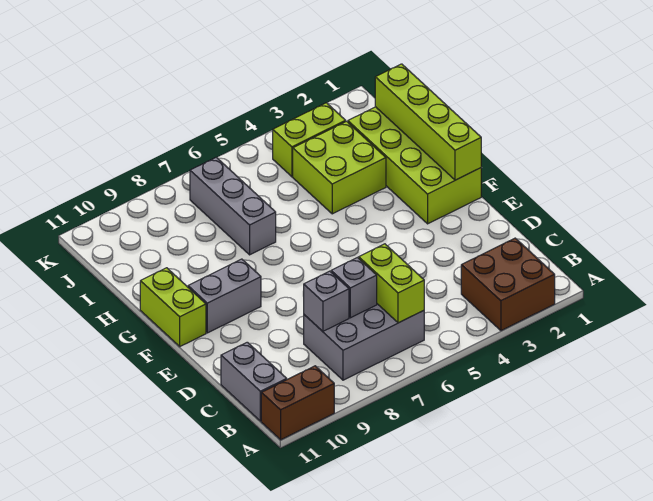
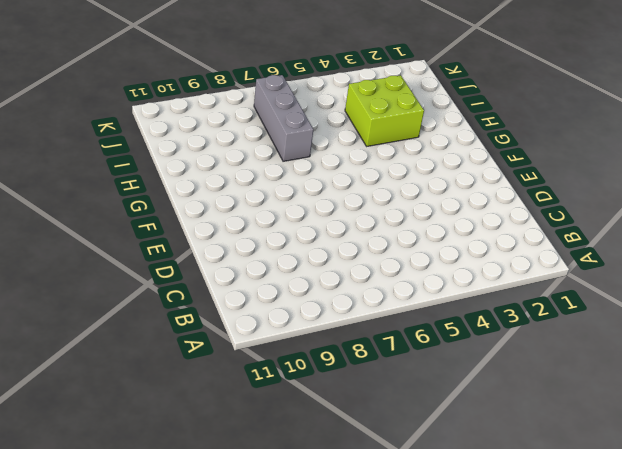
none -> brown brick A2:B3 level 1
none -> brown brick A10:A11 level 1
none -> grey brick B6:C8 level 1

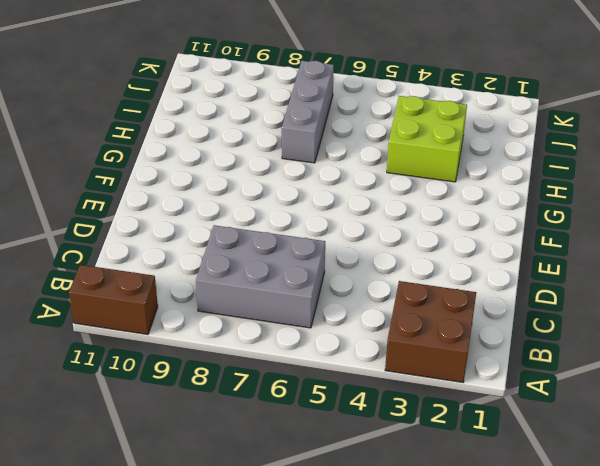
none -> grey brick B11:C11 level 1
none -> lime brick F1:I2 level 1
none -> grey brick F9:F10 level 1

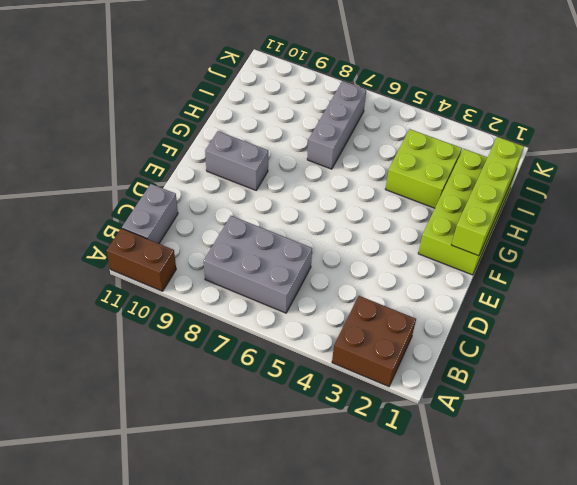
none -> lime brick F11:G11 level 1
none -> lime brick J3:J4 level 1
none -> lime brick B6:C6 level 2

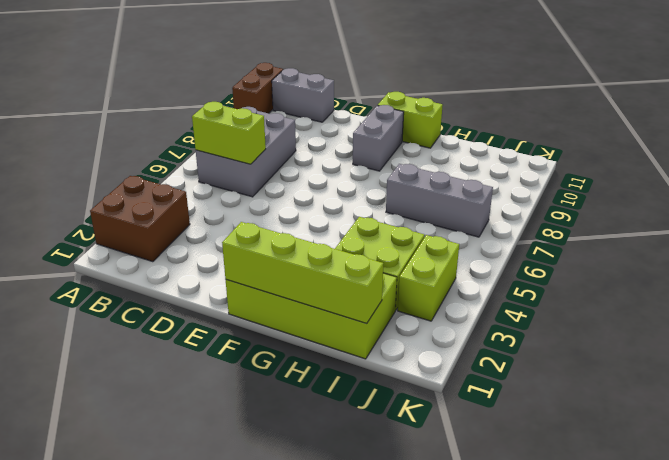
none -> grey brick C7 level 2
none -> grey brick C8 level 2

